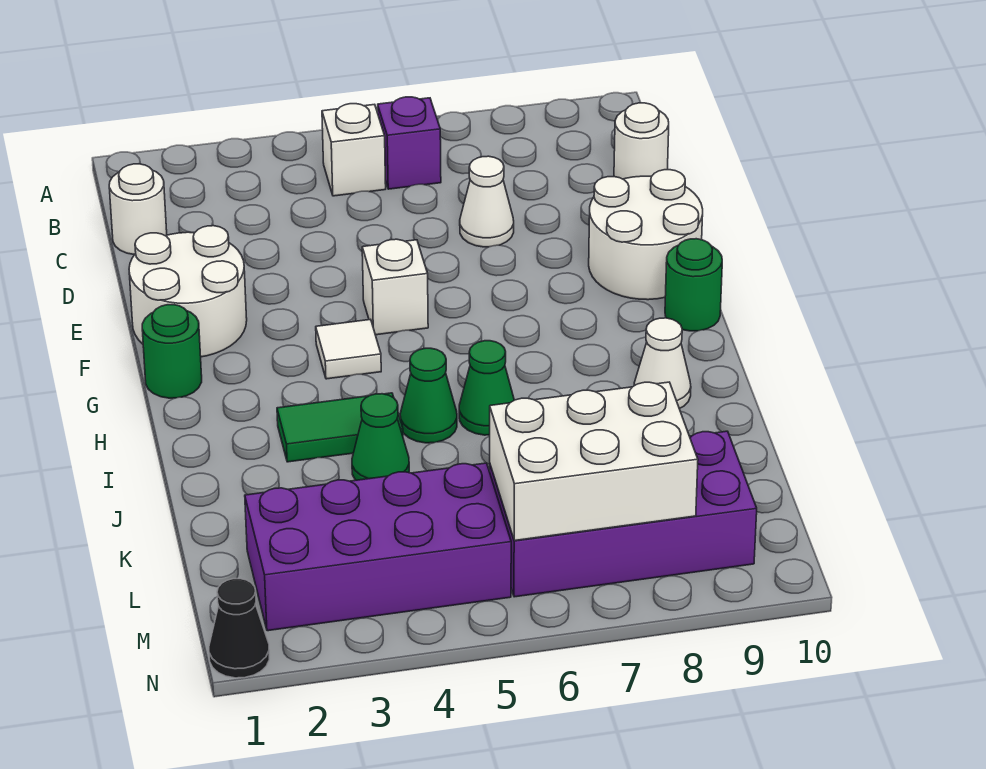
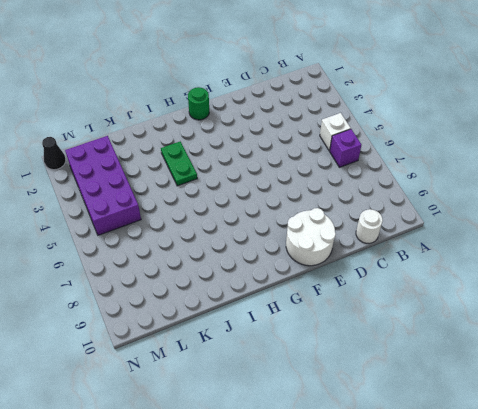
green plate I3:I4 level 1 -> green tile I3:I4 level 1
none -> white round brick C1 level 1
none -> white cone D7 level 1
none -> white round brick E1:F2 level 1

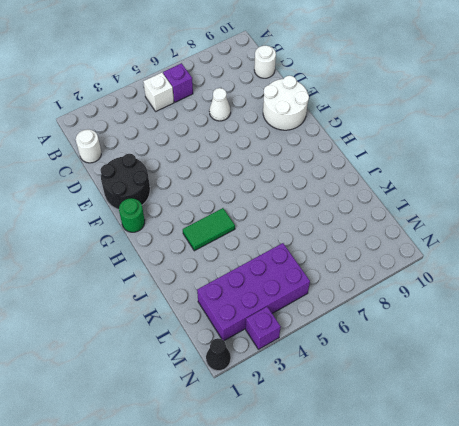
black round brick E1:F2 level 1 -> white round brick E1:F2 level 1
purple brick N3 level 1 -> none
none -> white brick F5 level 1
none -> white tile G4 level 1
none -> green round brick G10 level 1

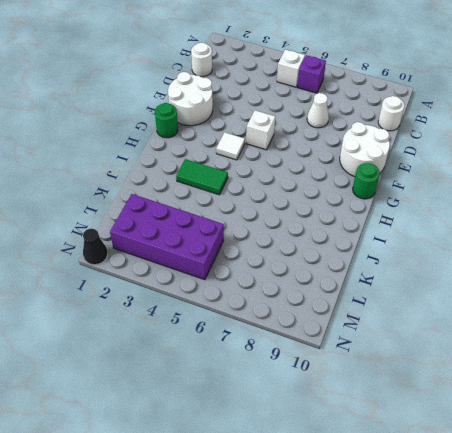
none -> green cone I5 level 1
none -> green cone I6 level 1
none -> white cone I9 level 1

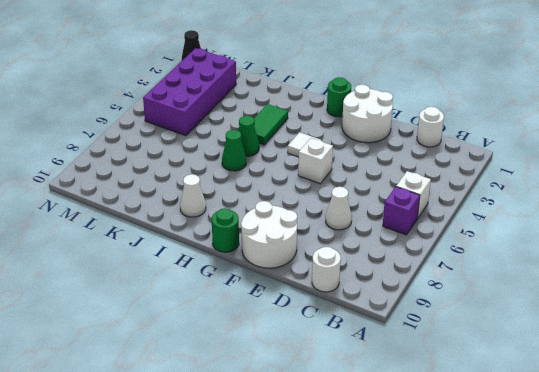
none -> green cone J4 level 1
none -> purple brick L6:M9 level 1
none -> white brick L6:M8 level 2

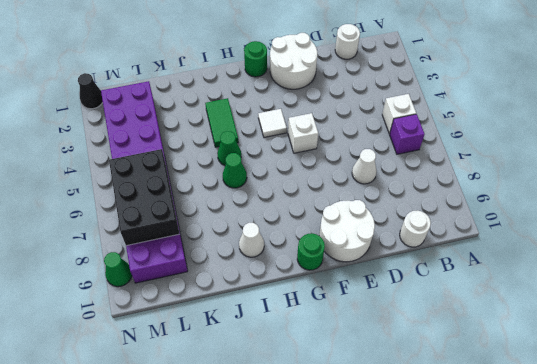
black brick L6:M8 level 2 -> white brick L6:M8 level 2
green cone N9 level 1 -> green cone J4 level 1

